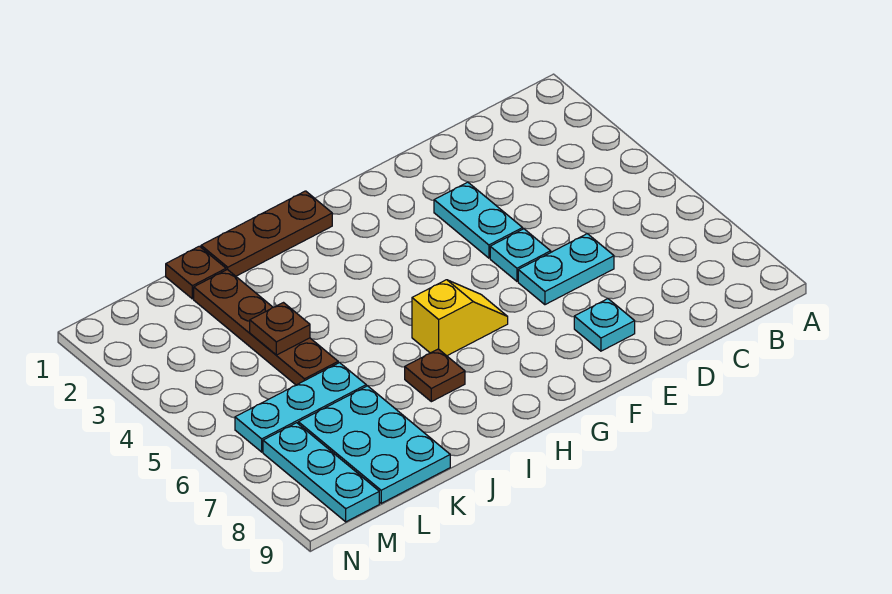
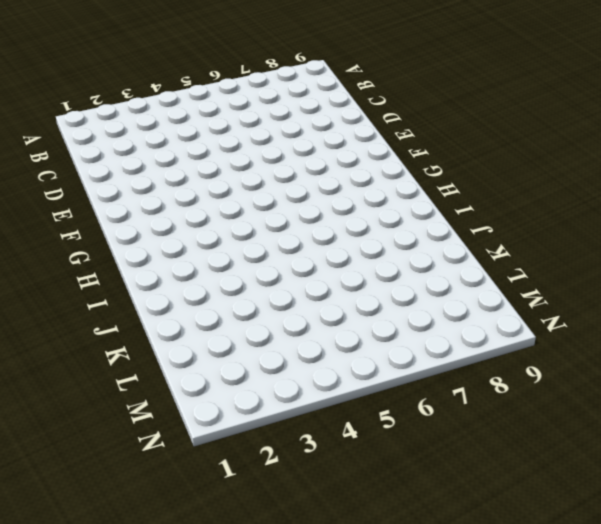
none -> cyan plate D6:E6 level 1
none -> cyan plate E3:E4 level 1
none -> cyan plate E5 level 1

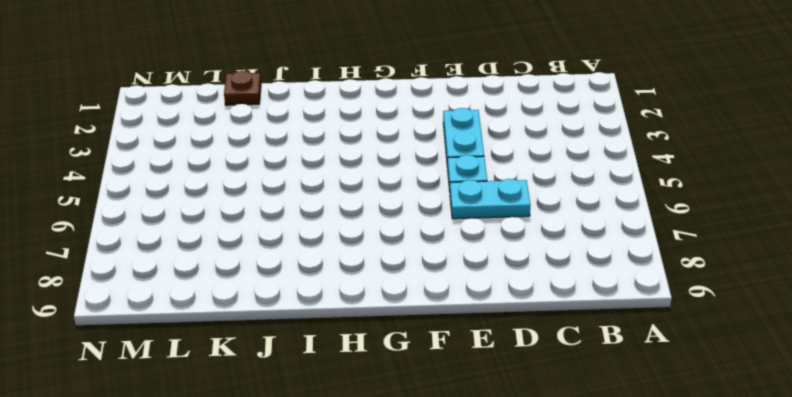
none -> cyan plate E8 level 1
none -> yellow slope G6:H6 level 1 top H
none -> brown plate H1:J1 level 1

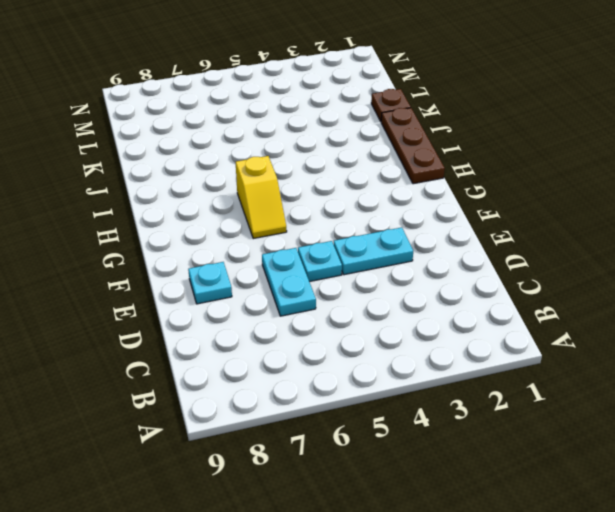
none -> brown plate I7 level 1
none -> brown plate K2:K5 level 1
none -> cyan plate K6:M6 level 1

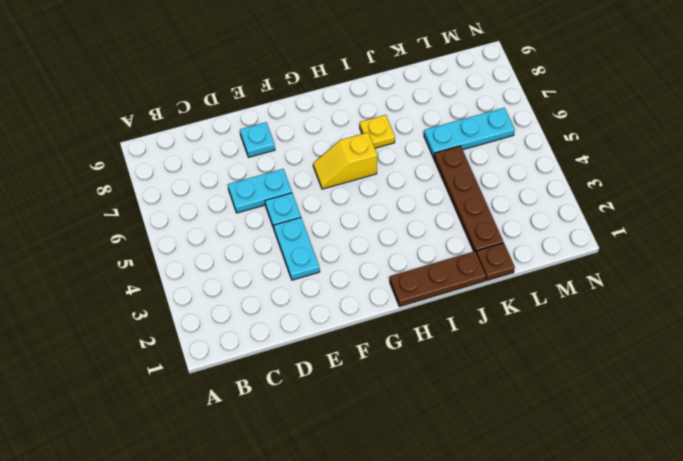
yellow plate I7 level 1 -> brown plate I7 level 1
none -> cyan plate K7:L9 level 1
none -> cyan plate M7:M9 level 1
none -> brown plate K4 level 2

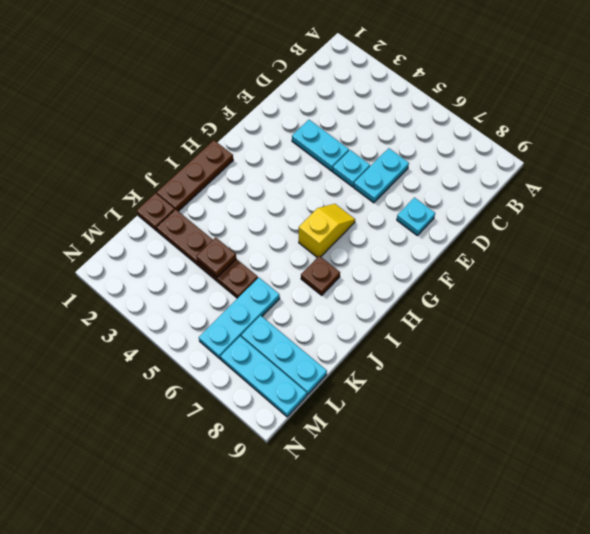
cyan plate L7:L9 level 1 -> cyan plate K7:L9 level 1

